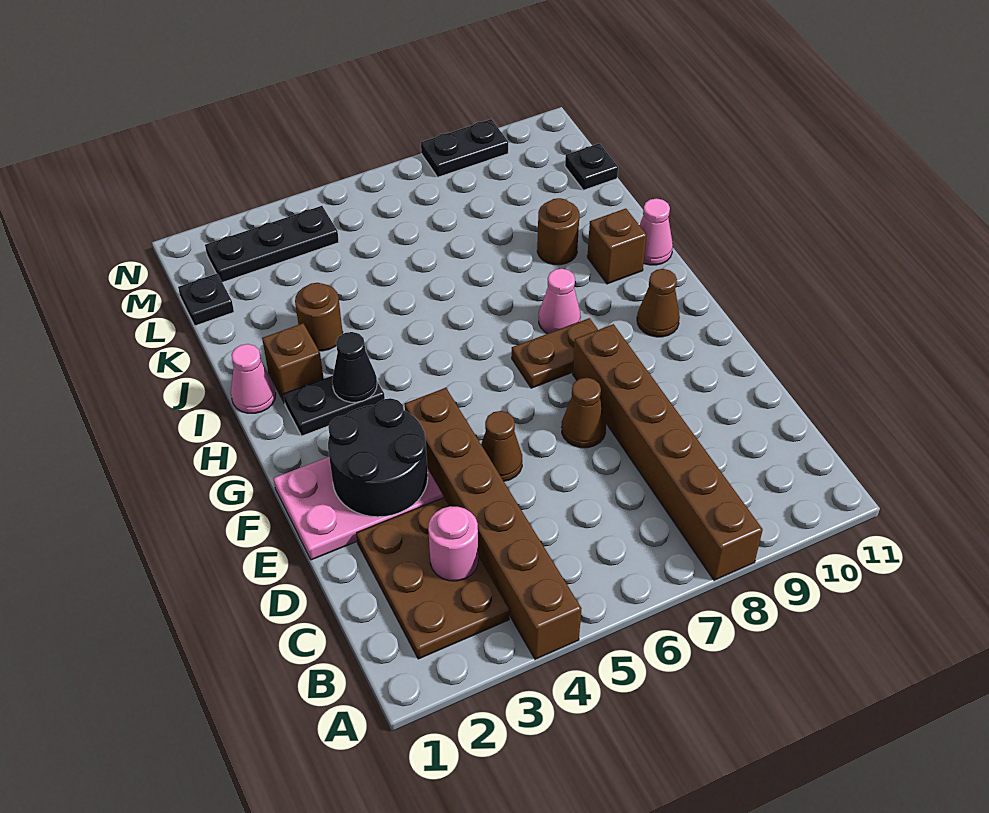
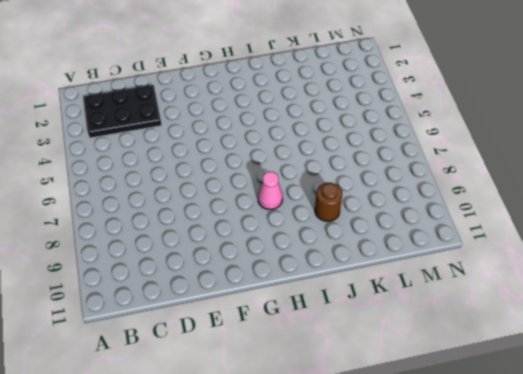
black plate B2:D3 level 1 -> brown plate B2:D3 level 1
none -> brown brick A4:F4 level 1
none -> brown brick A8:F8 level 1
none -> pink plate E1:F3 level 1

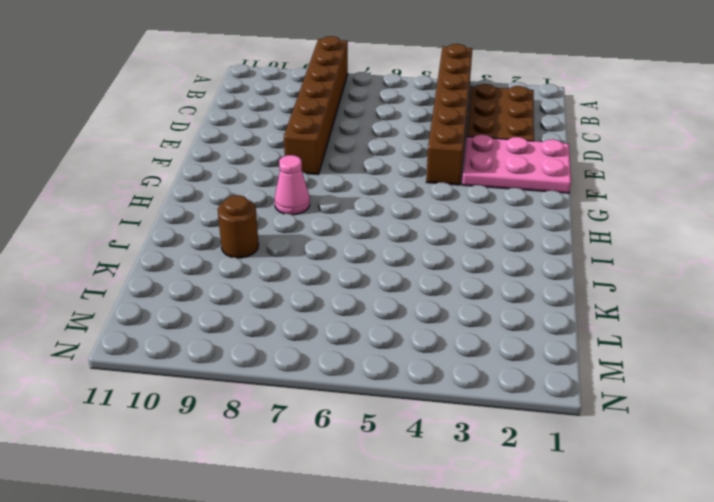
none -> brown cone E5 level 1
none -> brown cone E7 level 1
none -> brown plate G7:G8 level 1

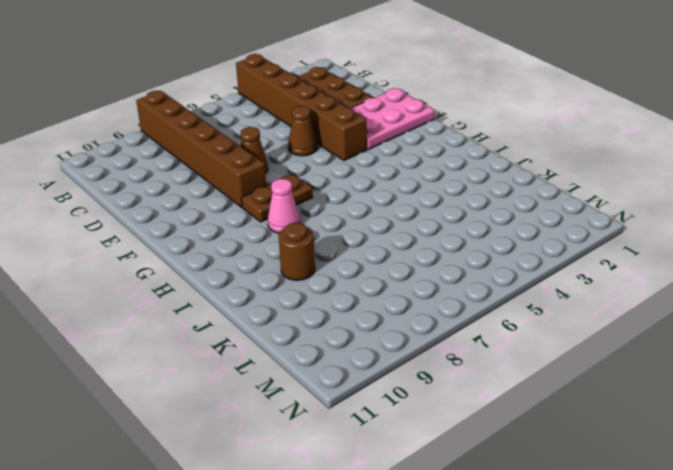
none -> brown cone G10 level 1
none -> black plate H2:H3 level 1
none -> pink cone I1 level 1

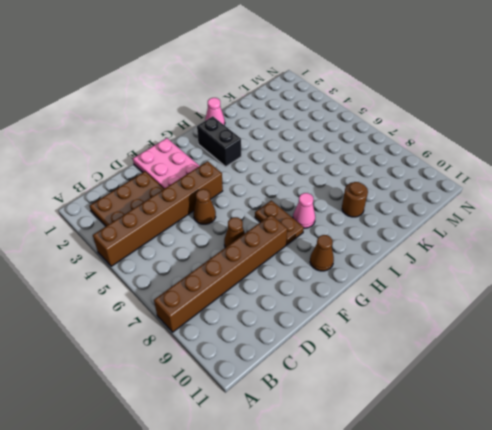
black brick H2:H3 level 1 -> black plate H2:H3 level 1
none -> brown brick I2 level 1
none -> brown brick I10 level 1
none -> pink cone I11 level 1

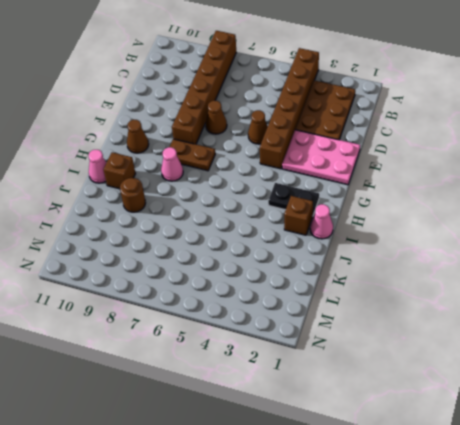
none -> brown round brick J3 level 1
none -> black plate L1 level 1
none -> black plate L11 level 1

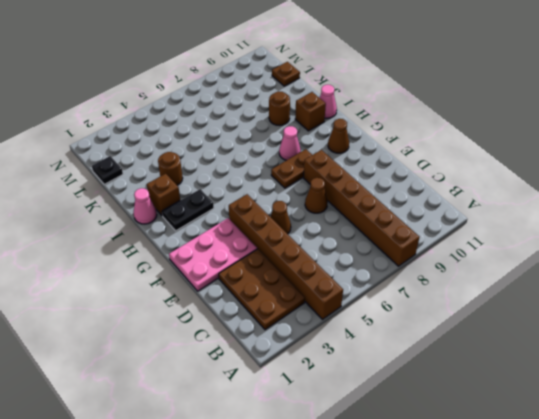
brown plate L11 level 1 -> black plate L11 level 1
none -> black plate M2:M4 level 1
none -> black plate N8:N9 level 1
none -> pink round brick C3 level 2

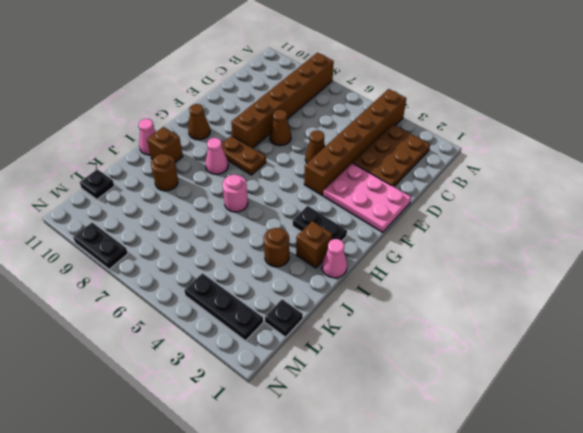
pink round brick I6 level 1 -> pink round brick C3 level 2
none -> black round brick E2:F3 level 2
none -> black cone H3 level 2

